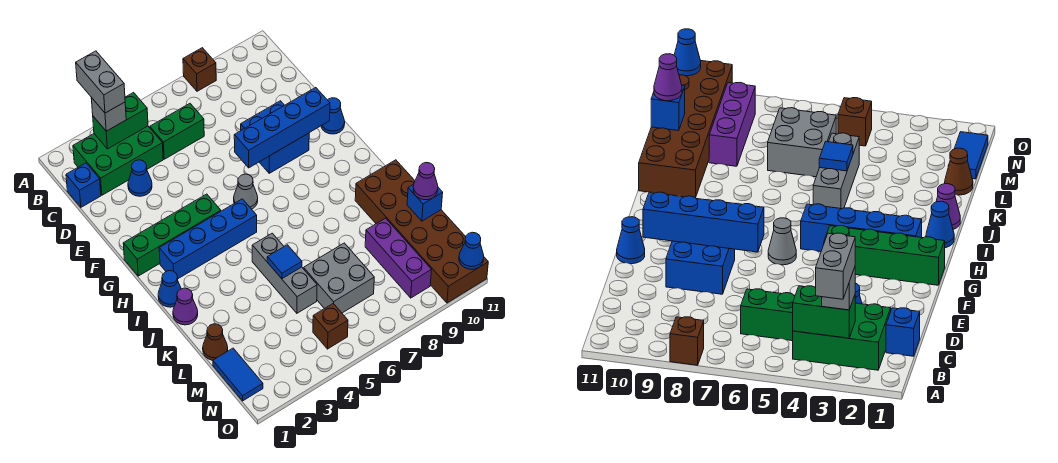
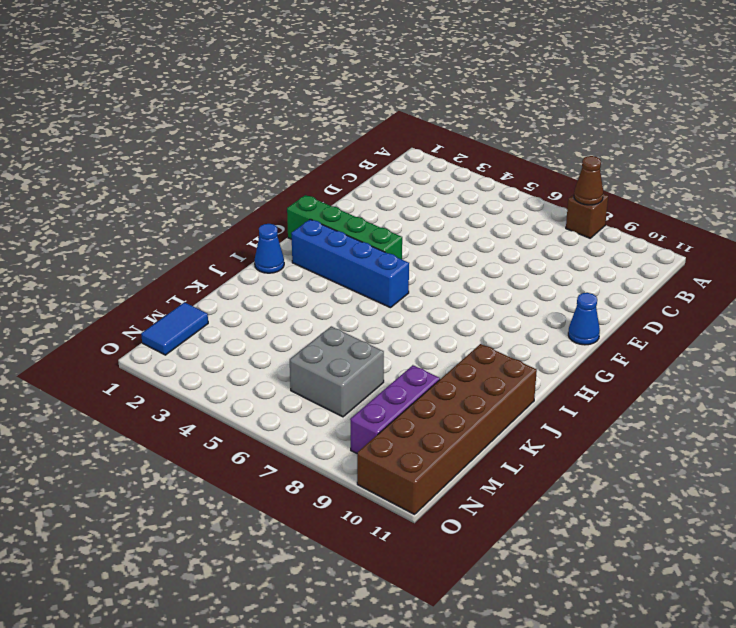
brown cone A8 level 2 -> brown cone L1 level 1
none -> green brick B2:C4 level 1
none -> blue brick C1 level 1
none -> green brick C5:C6 level 1

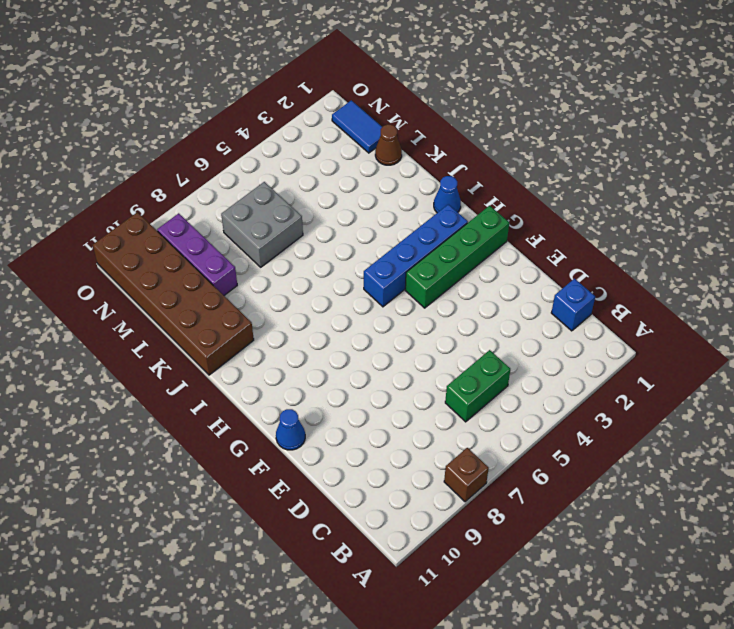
none -> green brick B2:C4 level 1
none -> blue cone D3 level 1
none -> blue brick E8:F9 level 1

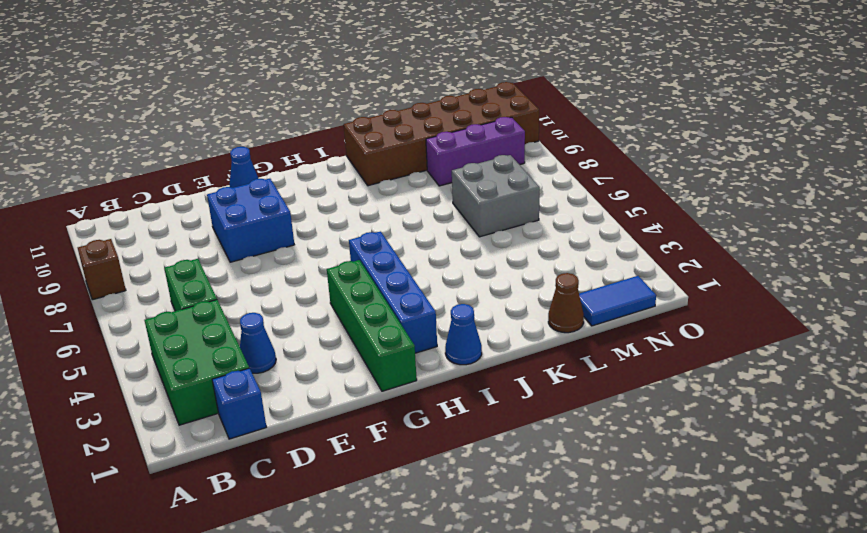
none -> grey cone G6 level 1
none -> purple cone J1 level 1
none -> grey brick J5:L5 level 1

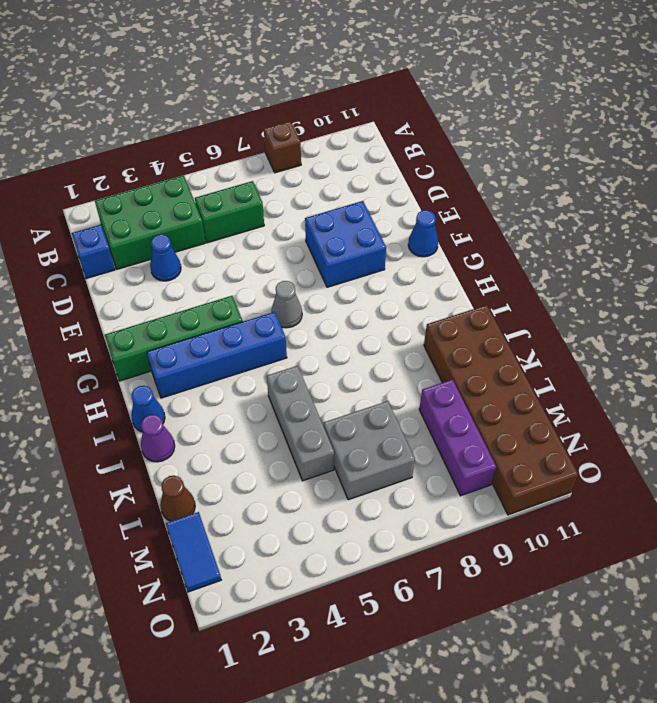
none -> brown brick N5 level 1
none -> green brick B3:B4 level 2
none -> blue brick F7:F10 level 2

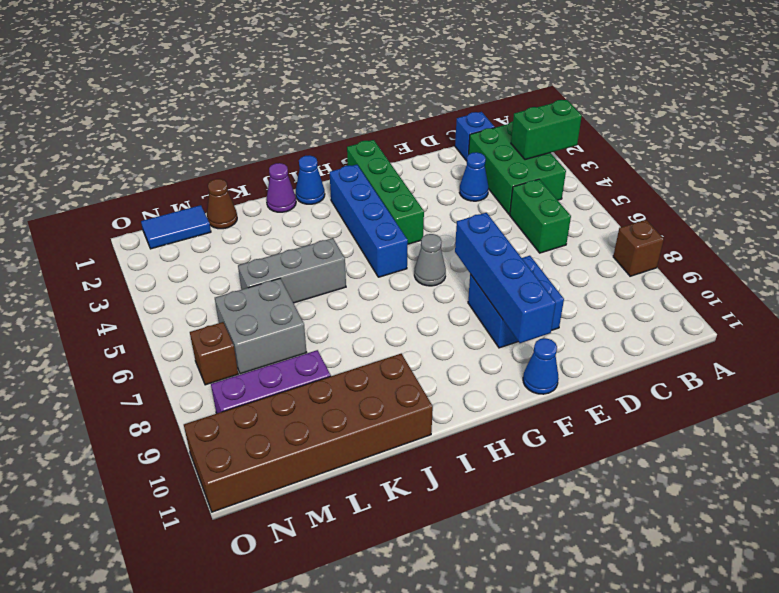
green brick A3:B3 level 2 -> green brick B3:B4 level 2
brown brick N7 level 1 -> brown brick N5 level 1
none -> blue tile K5 level 2
none -> blue brick L11 level 2
none -> blue cone O11 level 2

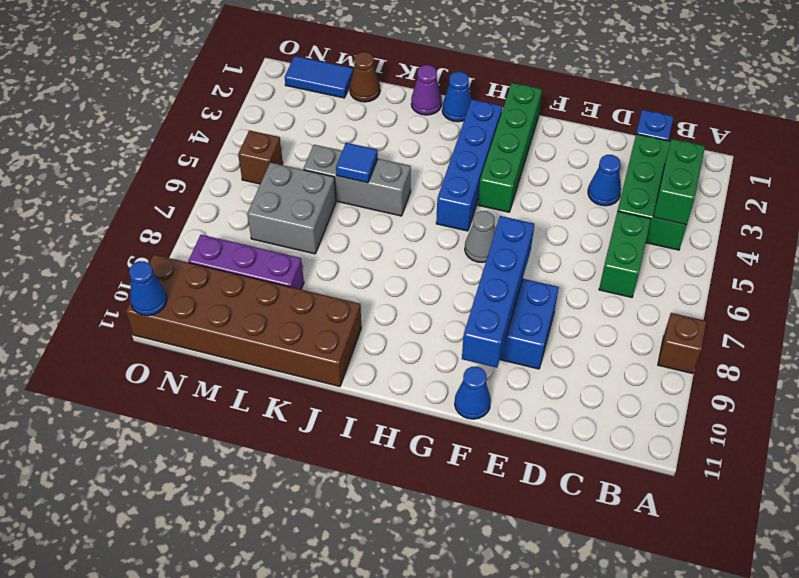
none -> blue brick L11 level 2
none -> grey brick B3 level 3
none -> purple cone L11 level 3

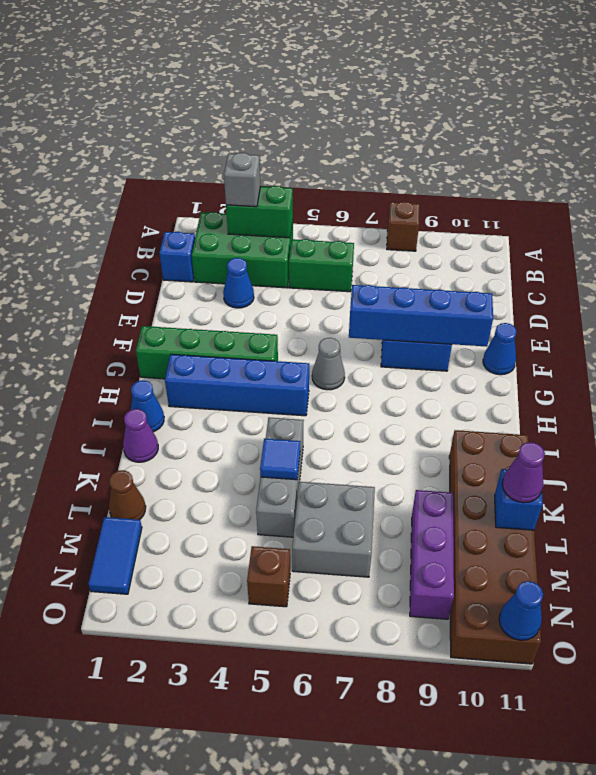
none -> grey brick A3:B3 level 4

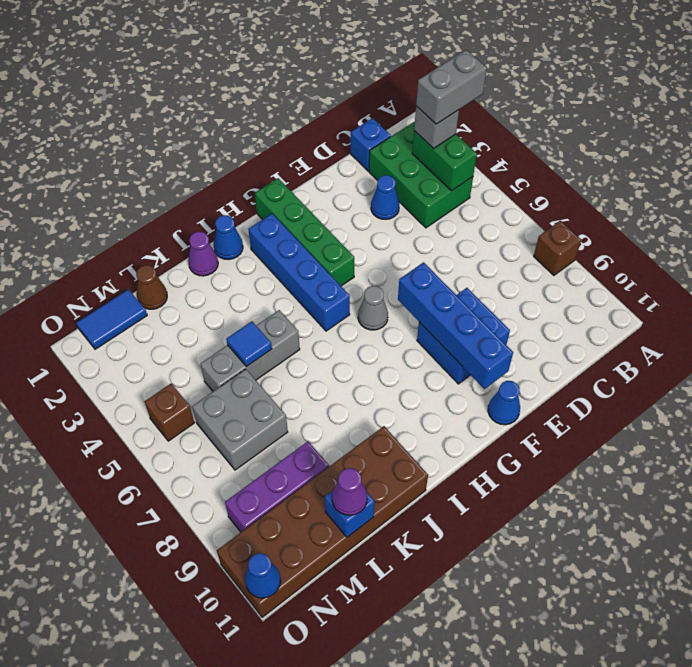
none -> green brick C5:C6 level 1

